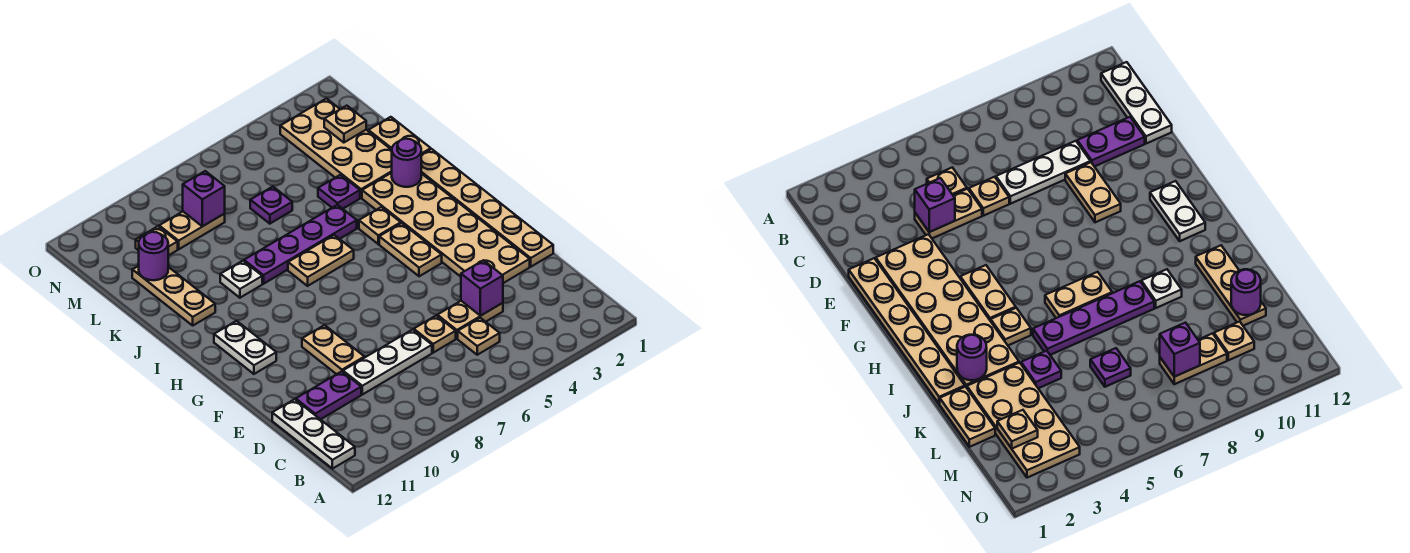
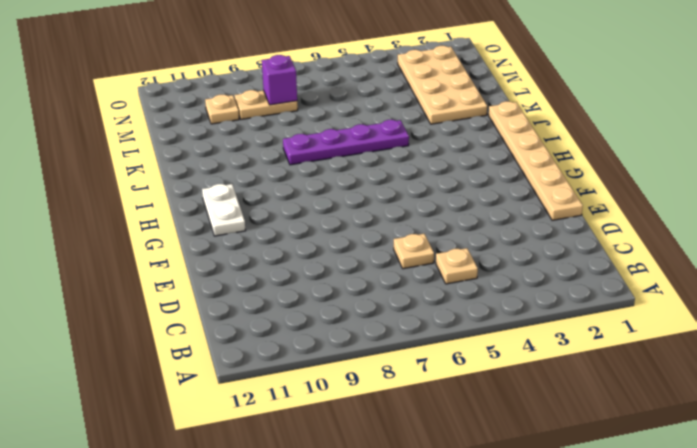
none -> white plate B12:D12 level 1
none -> tan plate D4:D5 level 1
none -> white plate D7:D9 level 1

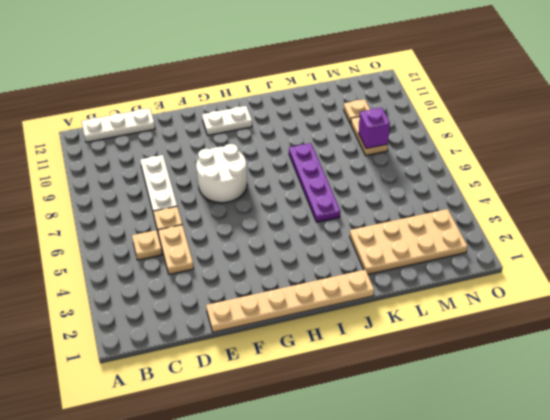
white round brick F7:G8 level 1 -> none
none -> purple plate D10:D11 level 1
none -> tan plate E2:J3 level 1
none -> tan plate E9:F9 level 1

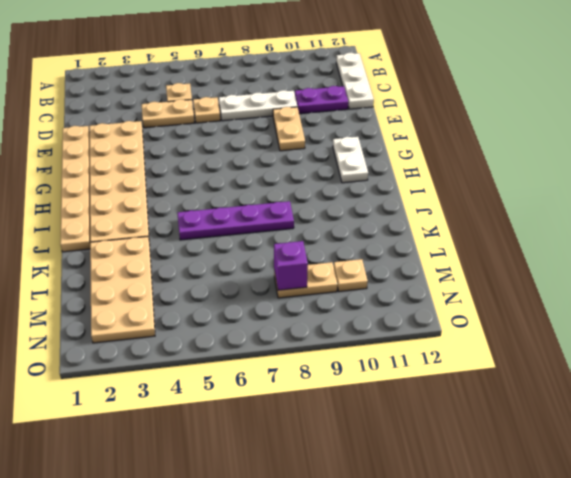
none -> tan plate G4:H4 level 1
none -> tan plate I4 level 1
none -> tan plate I6:I7 level 1

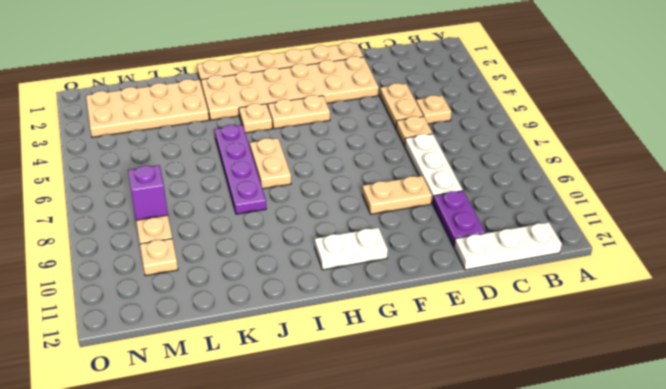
none -> white plate J9 level 1
none -> tan plate J11:L11 level 1
none -> tan plate K1:L1 level 1

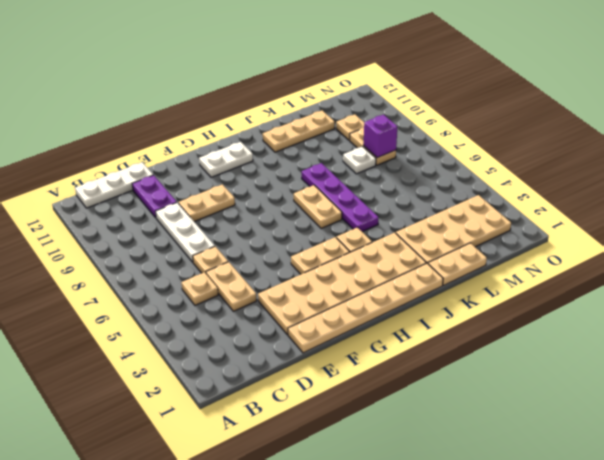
white plate L8 level 1 -> white plate J9 level 1
none -> purple plate K4 level 1
none -> purple plate L6 level 1
none -> purple brick D4 level 2

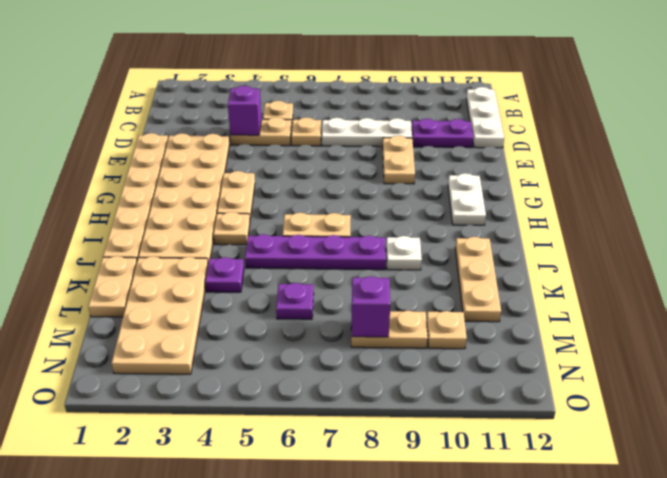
none -> purple round brick J2 level 2
none -> purple round brick L11 level 2
none -> tan plate M2 level 2

